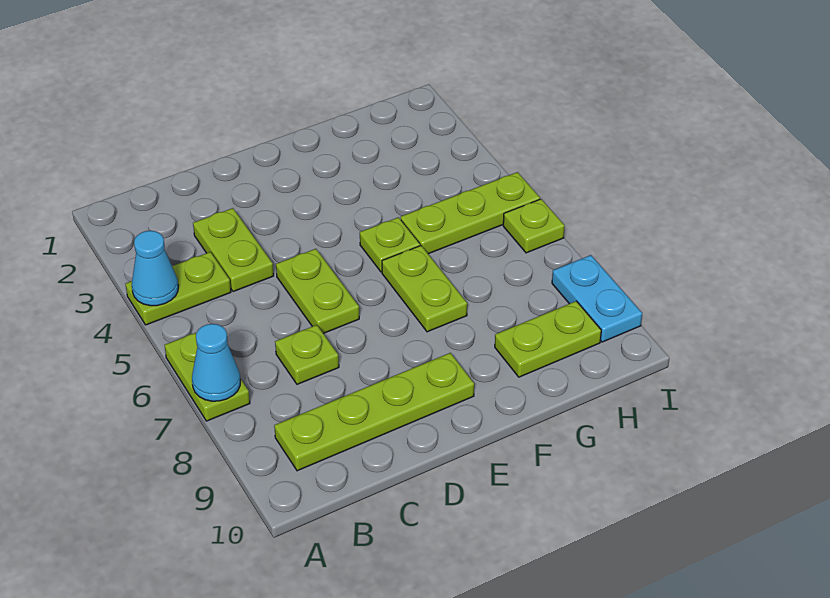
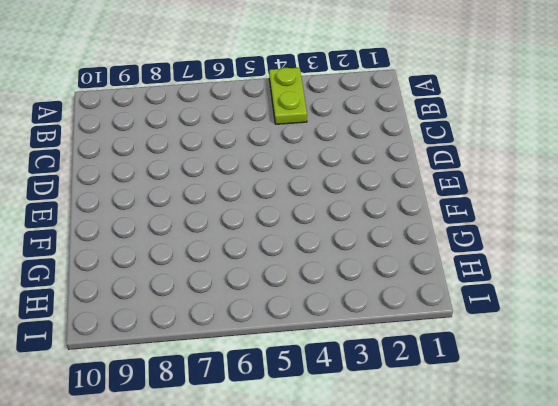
none -> lime plate A6:A7 level 1
none -> lime plate B9:E9 level 1
none -> lime plate C3:C4 level 1

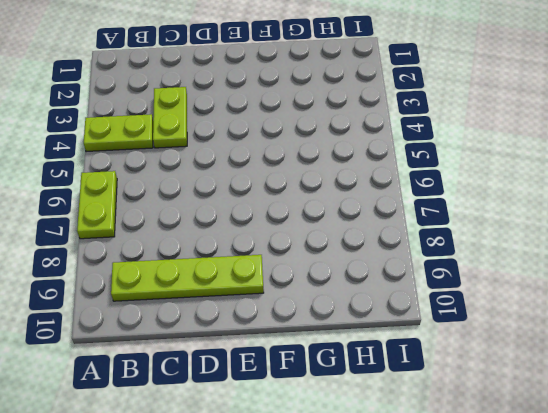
none -> lime plate C7 level 1
none -> lime plate D5:D6 level 1
none -> lime plate F5 level 1

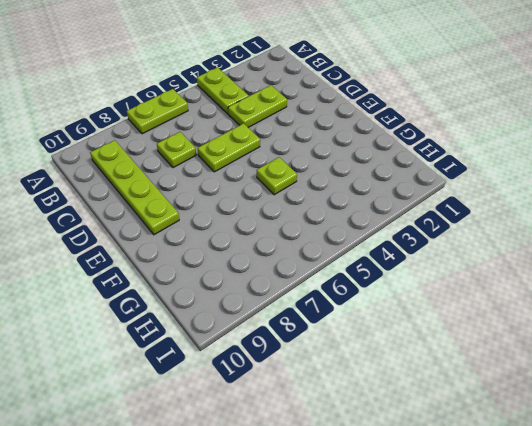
none -> lime plate F6:F7 level 1
none -> lime plate G5:I5 level 1
none -> lime plate G9:H9 level 1

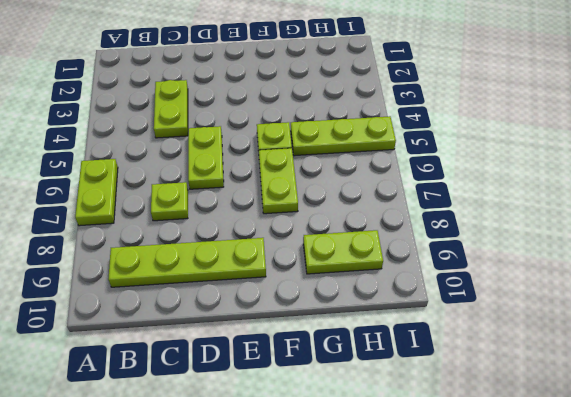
none -> lime plate A4:B4 level 1
none -> lime plate I6 level 1
none -> cyan plate I8:I9 level 1

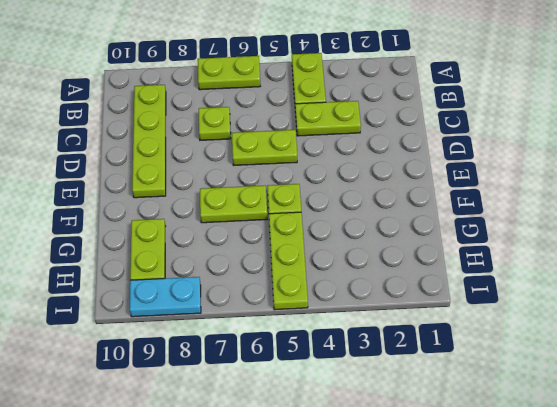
none -> lime plate I6 level 1
none -> cyan cone A4 level 2
none -> cyan cone A7 level 2

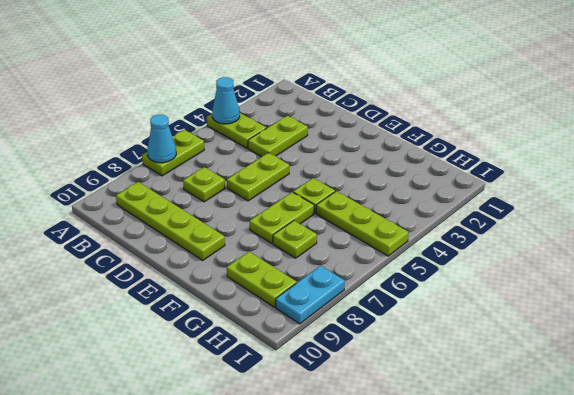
lime plate G7 level 1 -> lime plate I6 level 1

